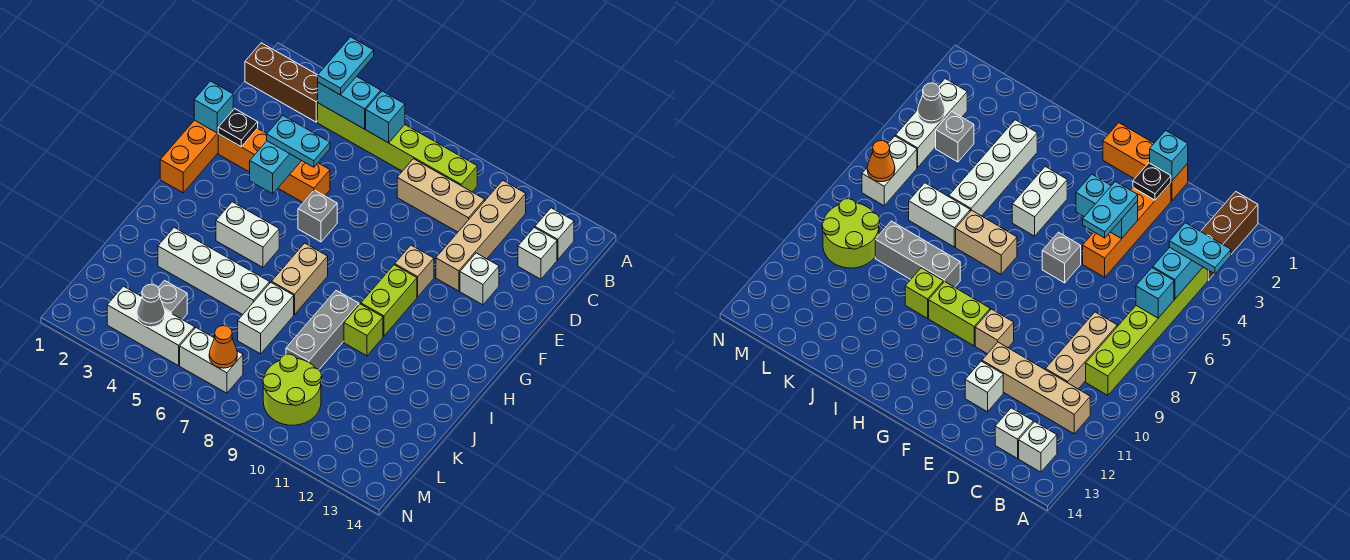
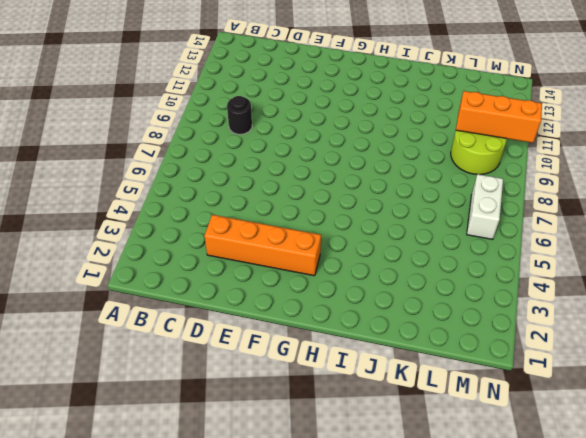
black round brick C9 level 1 -> tan brick C8:C10 level 1
orange brick D3:G3 level 1 -> orange brick E2:E5 level 1
orange brick L10:N10 level 2 -> orange brick E1:G1 level 1
none -> brown brick B1:B3 level 1
none -> lime brick B4:B9 level 1
none -> tan brick B11:E11 level 1
none -> white brick B13 level 1

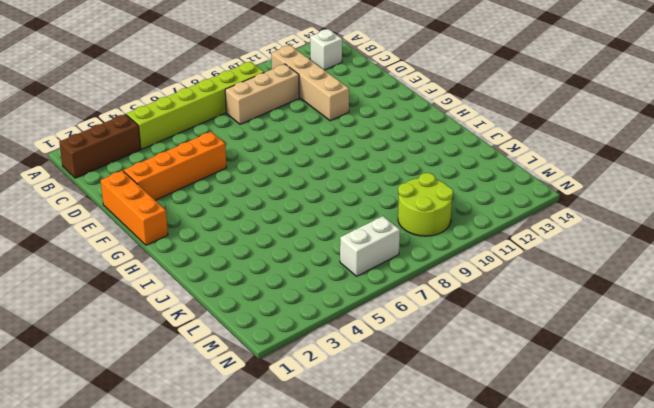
none -> white brick C13 level 1
none -> white brick E12 level 1
none -> grey brick F6 level 1
none -> tan brick F10 level 1

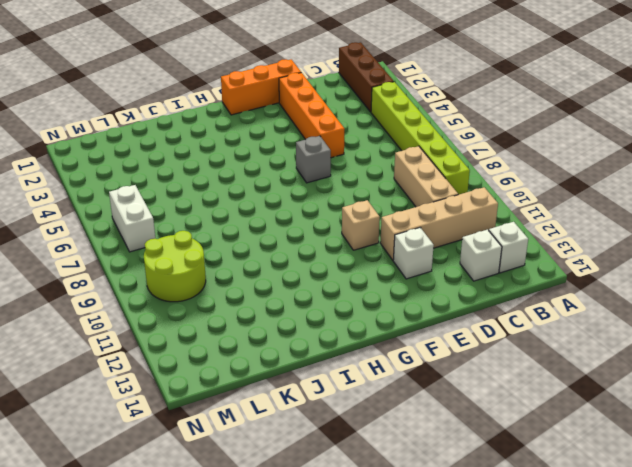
none -> lime brick G10:H10 level 1
none -> white brick H4:H5 level 1
none -> tan brick H7:I7 level 1
none -> grey brick I9:K9 level 1

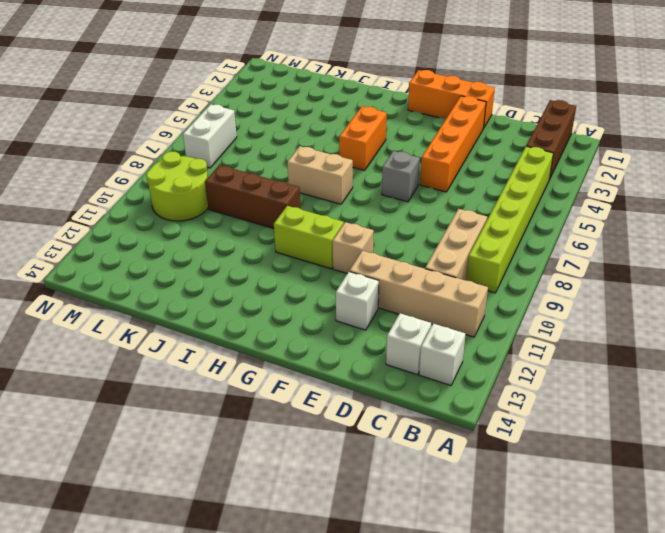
orange brick H4:H5 level 1 -> white brick H4:H5 level 1
brown brick I9:K9 level 1 -> grey brick I9:K9 level 1
none -> lime brick I10 level 1
none -> white brick J3:J6 level 1
none -> white brick J7:K7 level 1
none -> grey brick L4 level 1

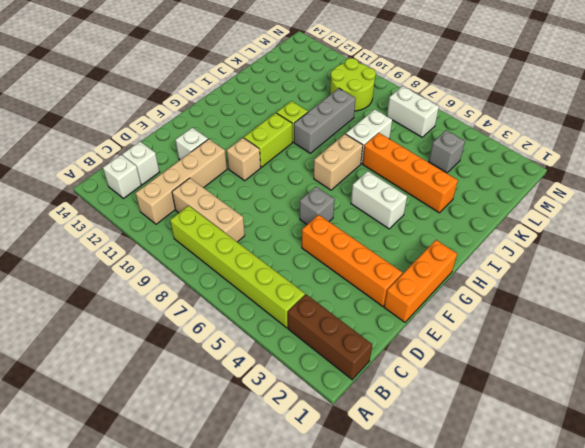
orange brick J3:J6 level 1 -> white brick J3:J6 level 1
none -> white brick M3:M5 level 1
none -> cyan brick B4:B5 level 2
none -> cyan brick B6 level 2
none -> cyan brick E1 level 2

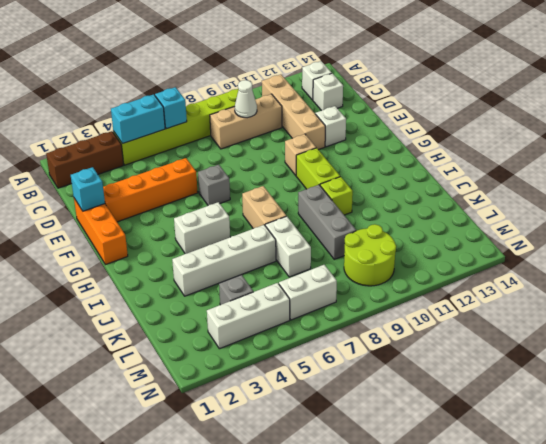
white cone C9 level 2 -> none
none -> black plate E2 level 2
none -> cyan brick E4:F4 level 2
none -> grey cone M4 level 2
none -> orange cone M7 level 2

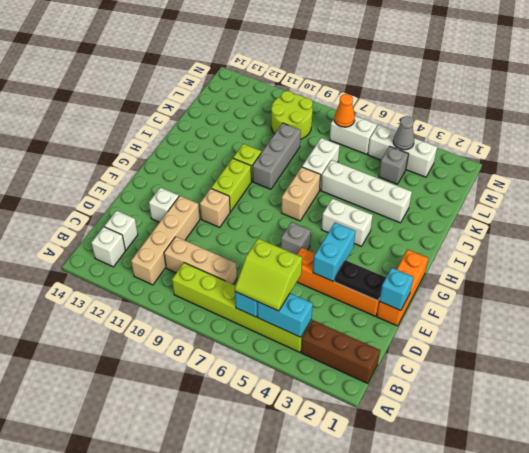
lime slope B5:C6 level 3 top C -> none
black plate E2:E3 level 2 -> black plate E2 level 2
none -> cyan plate A4:B4 level 3
none -> cyan plate E4:E5 level 3

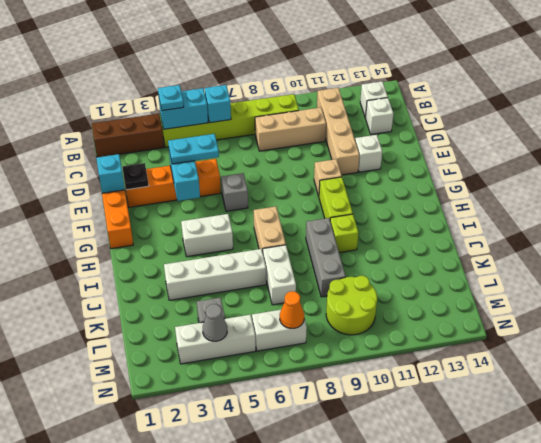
cyan plate B4 level 3 -> cyan plate A4:B4 level 3

